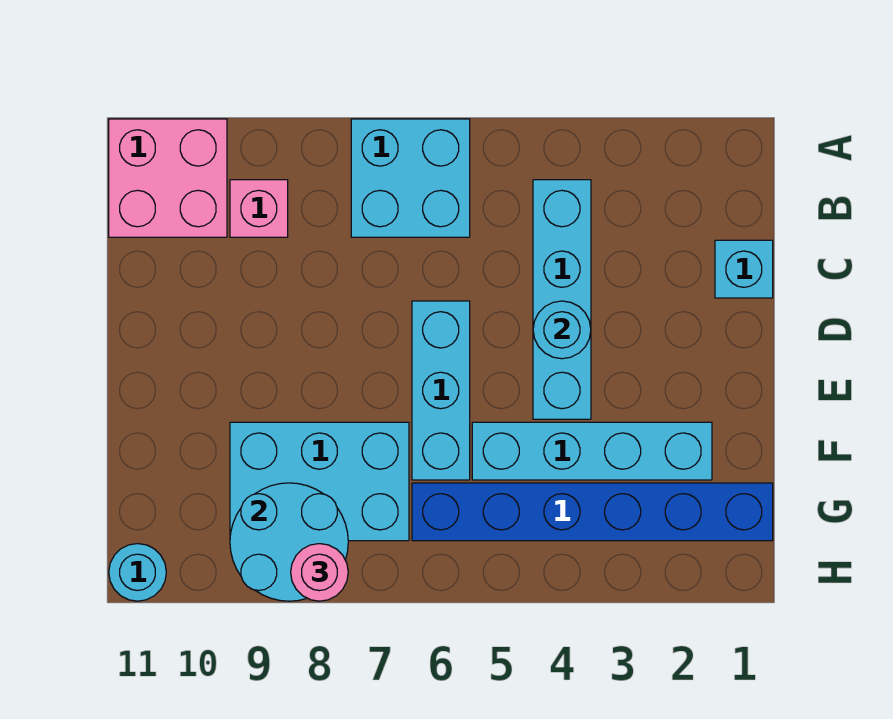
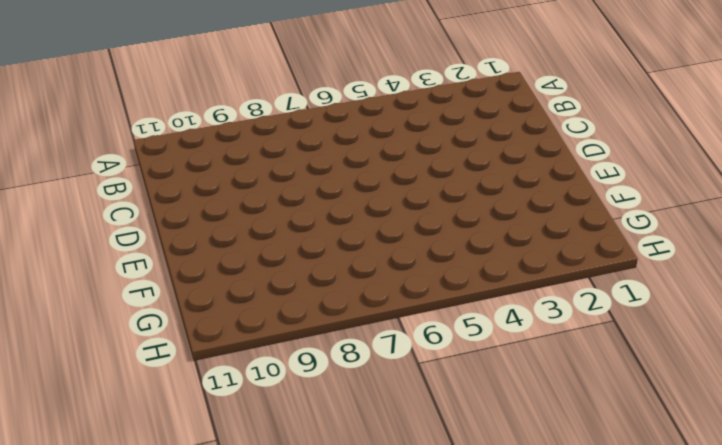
none -> cyan brick A6:B7 level 1
none -> pink brick A10:B11 level 1
none -> cyan brick B4:E4 level 1

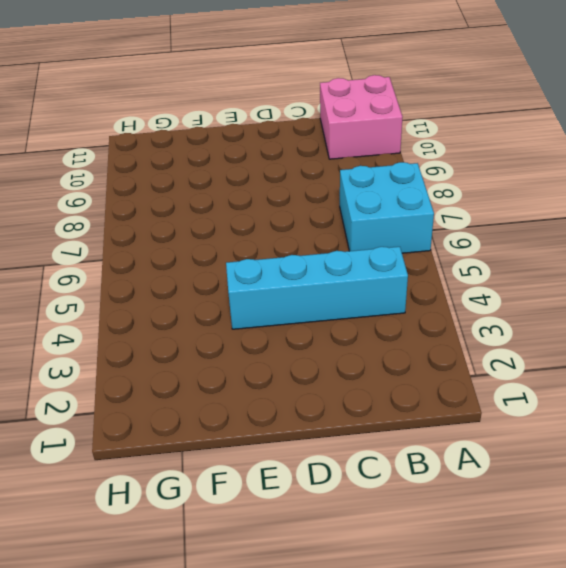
none -> pink brick B9 level 1
none -> cyan brick C1 level 1
none -> cyan brick D6:F6 level 1

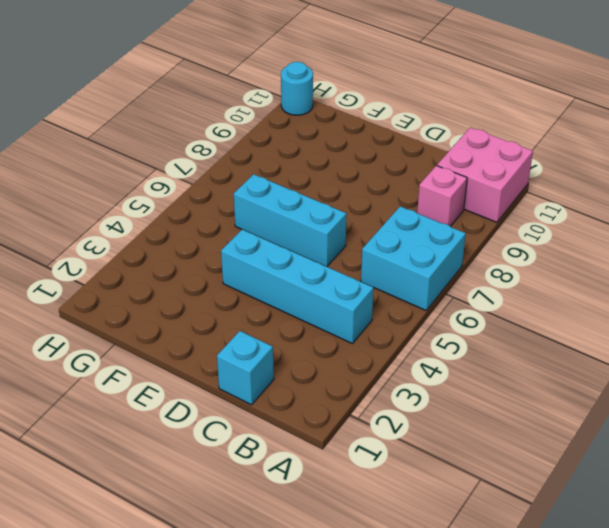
none -> cyan brick F2:F5 level 1
none -> cyan brick F7:G9 level 1
none -> blue brick G1:G6 level 1

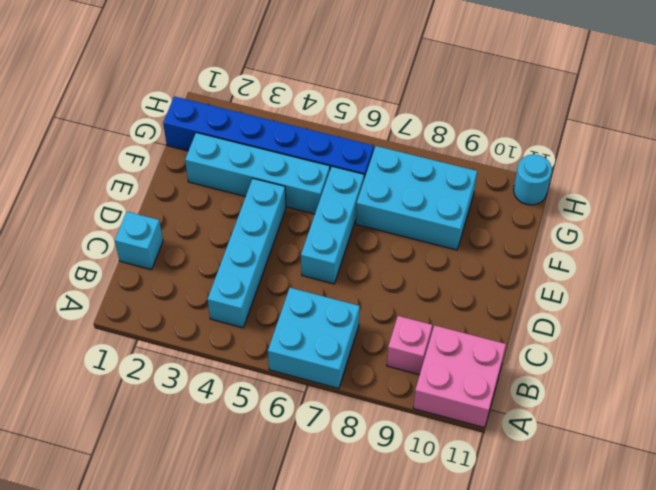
none -> cyan round brick D4 level 2
none -> cyan round brick G8:H9 level 2
none -> pink round brick H8 level 3

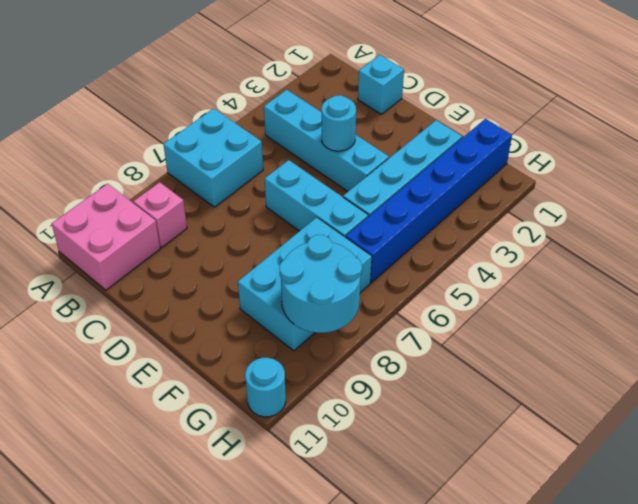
none -> pink round brick H8 level 3

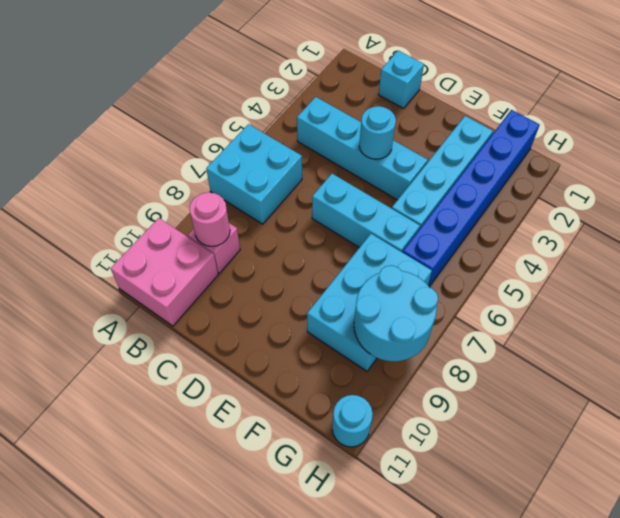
pink round brick B9 level 2 -> pink round brick H8 level 3

